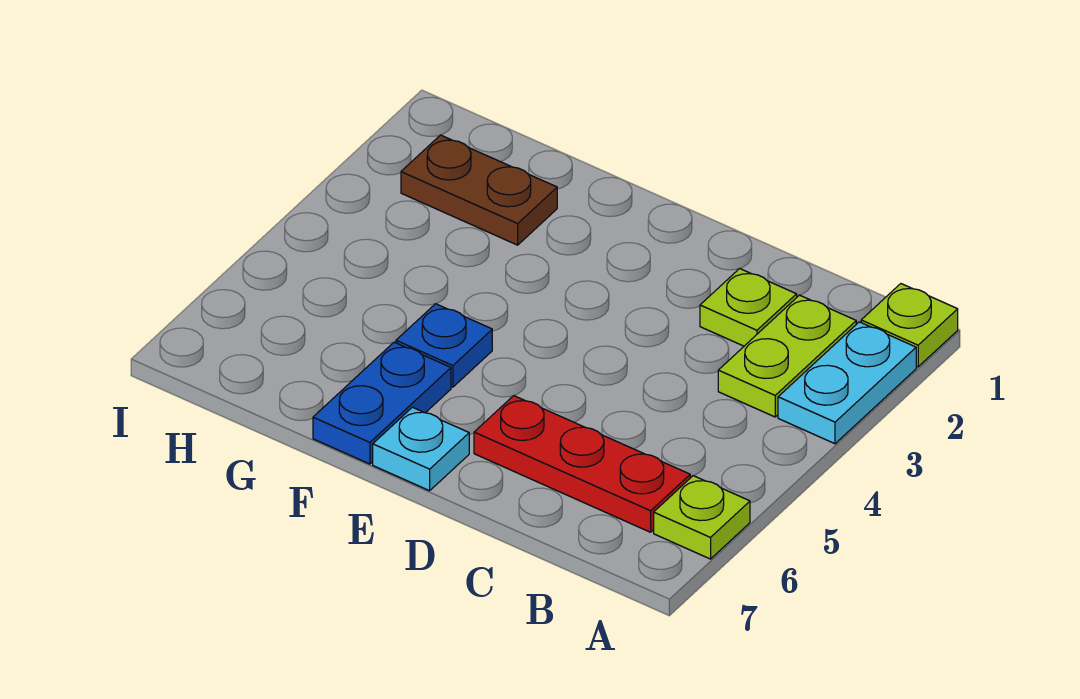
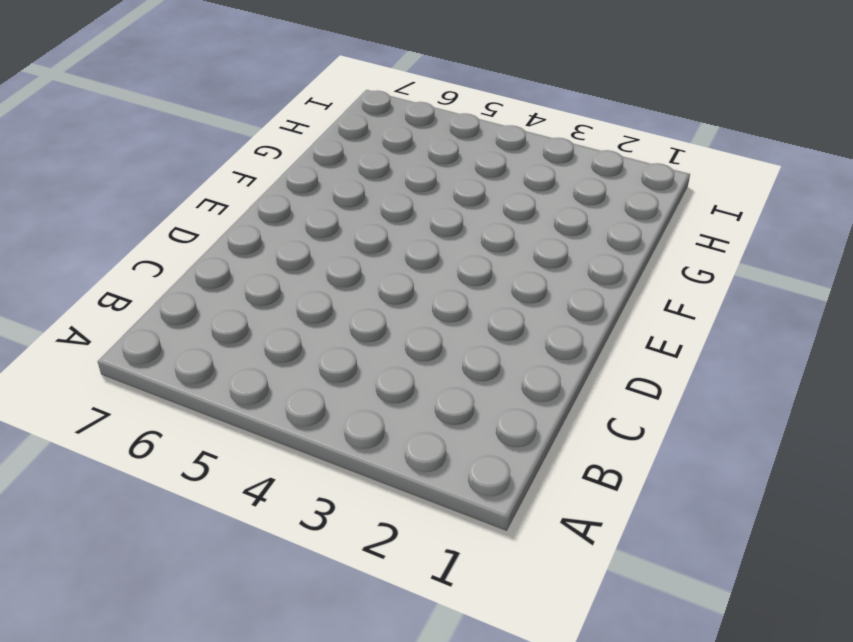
none -> lime plate A1 level 1
none -> cyan plate A2:A3 level 1

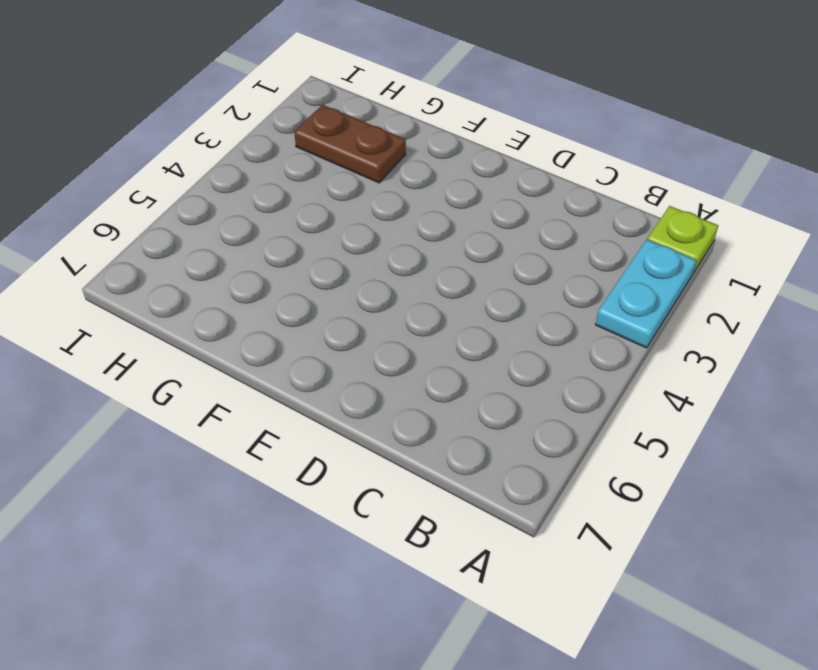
none -> lime plate A6 level 1
none -> lime plate B2:B3 level 1

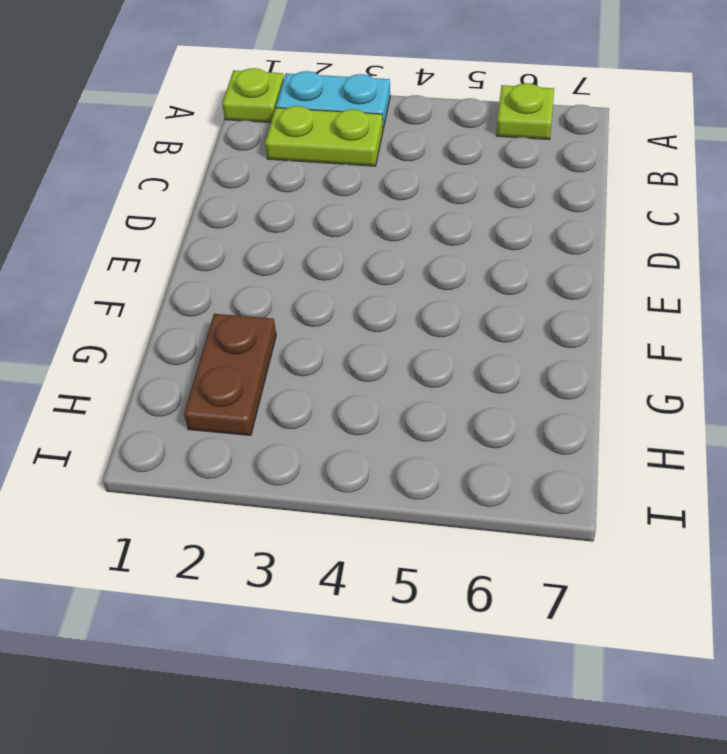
none -> red plate B6:D6 level 1
none -> lime plate C2 level 1

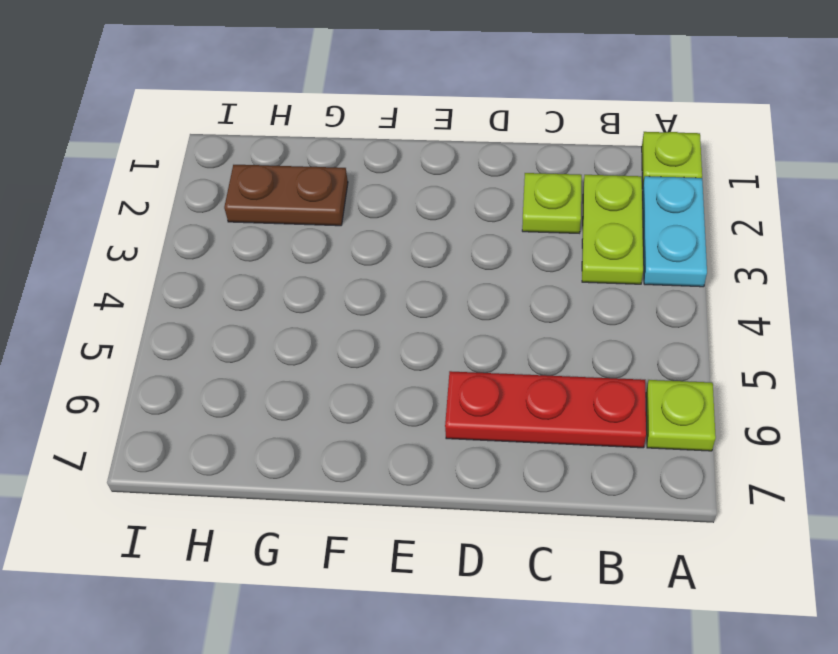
none -> cyan plate E7 level 1
none -> blue plate F5 level 1

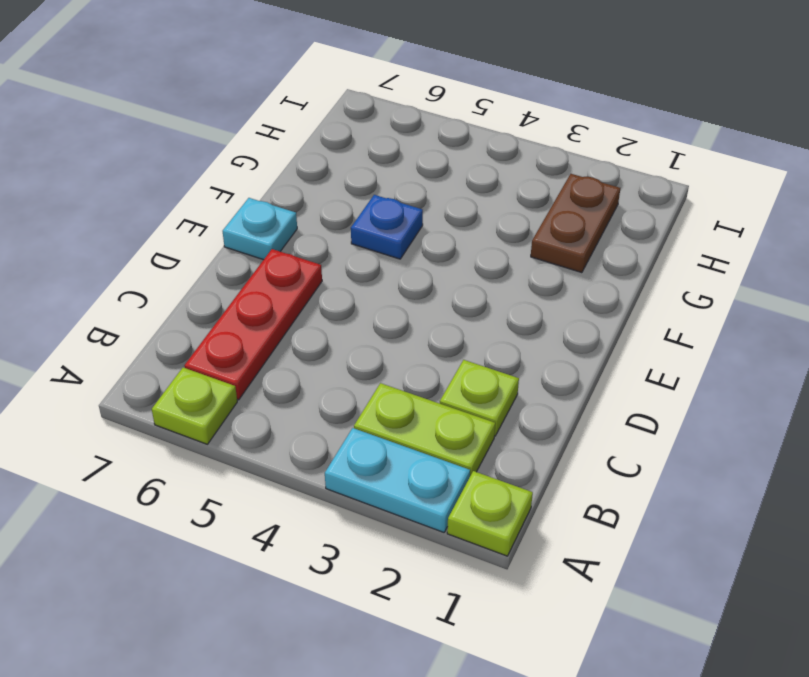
none -> blue plate F6:F7 level 1

